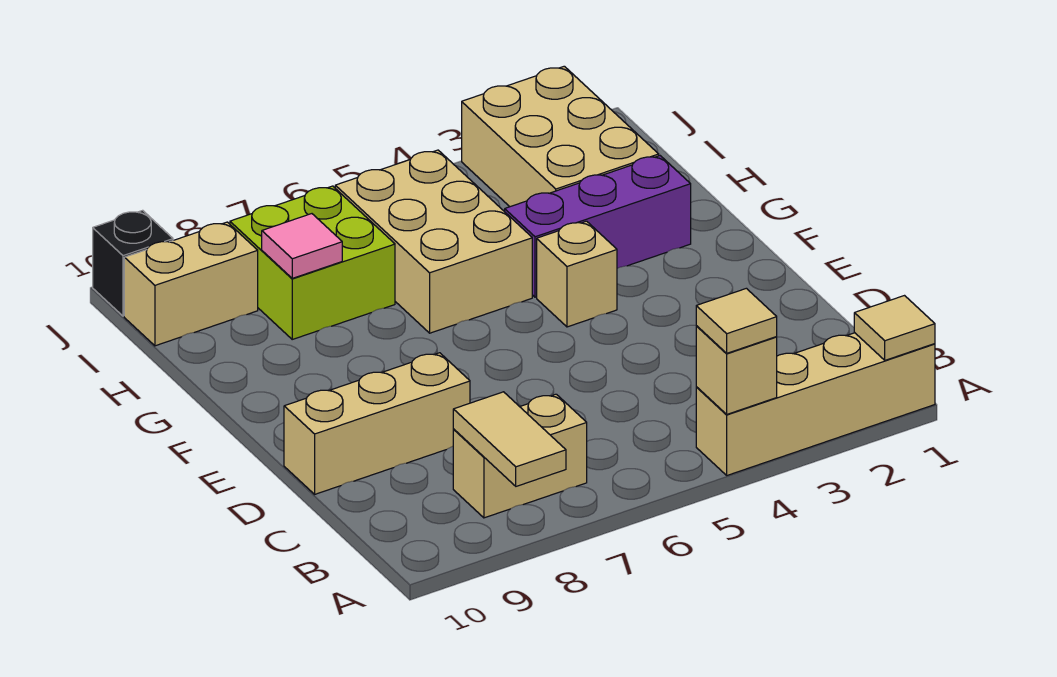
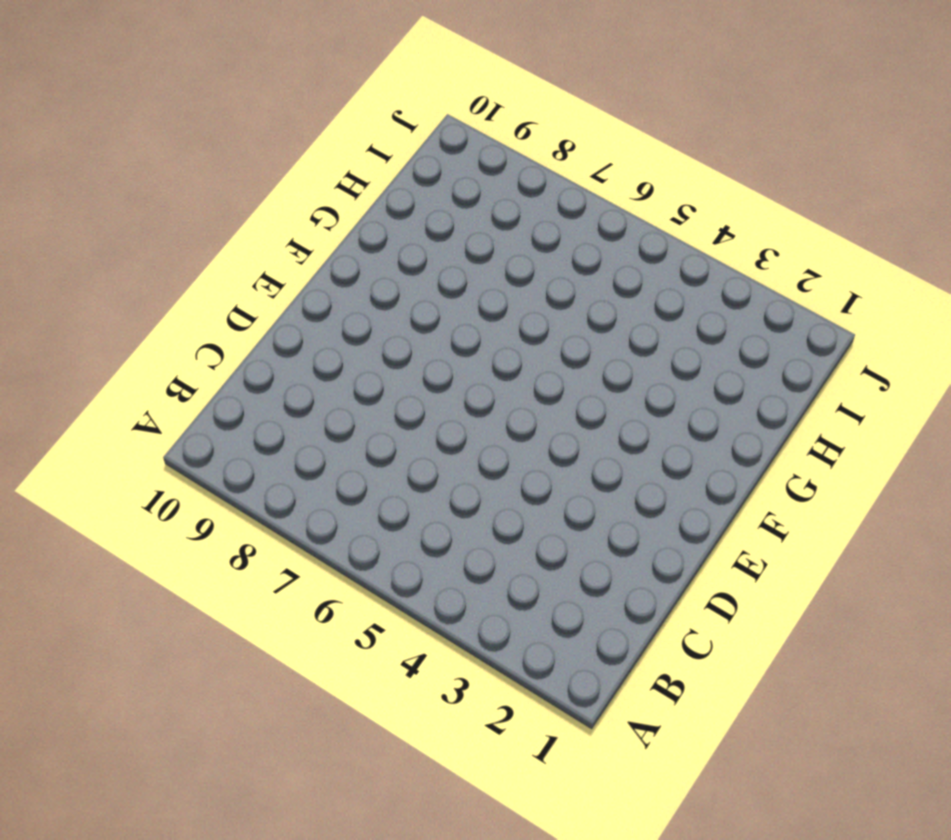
none -> tan brick A1:A4 level 1
none -> tan brick B7:B8 level 1
none -> tan brick D8:D10 level 1

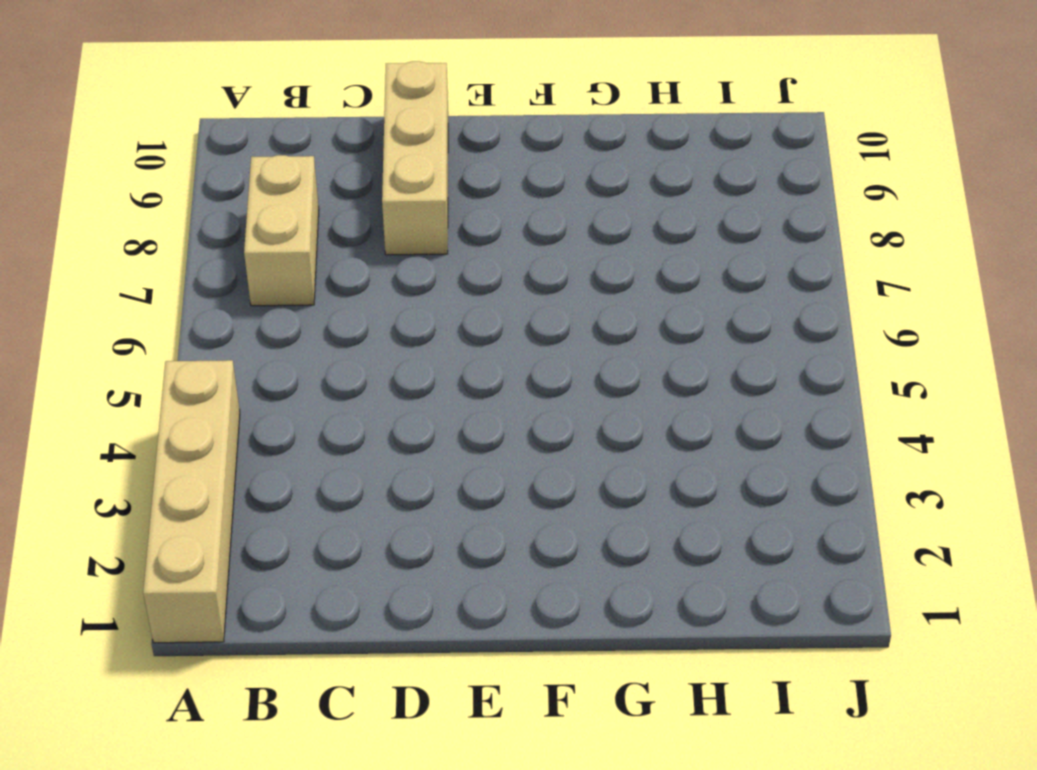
none -> tan brick F4 level 1
none -> purple brick G2:G4 level 1
none -> tan brick G5:I6 level 1

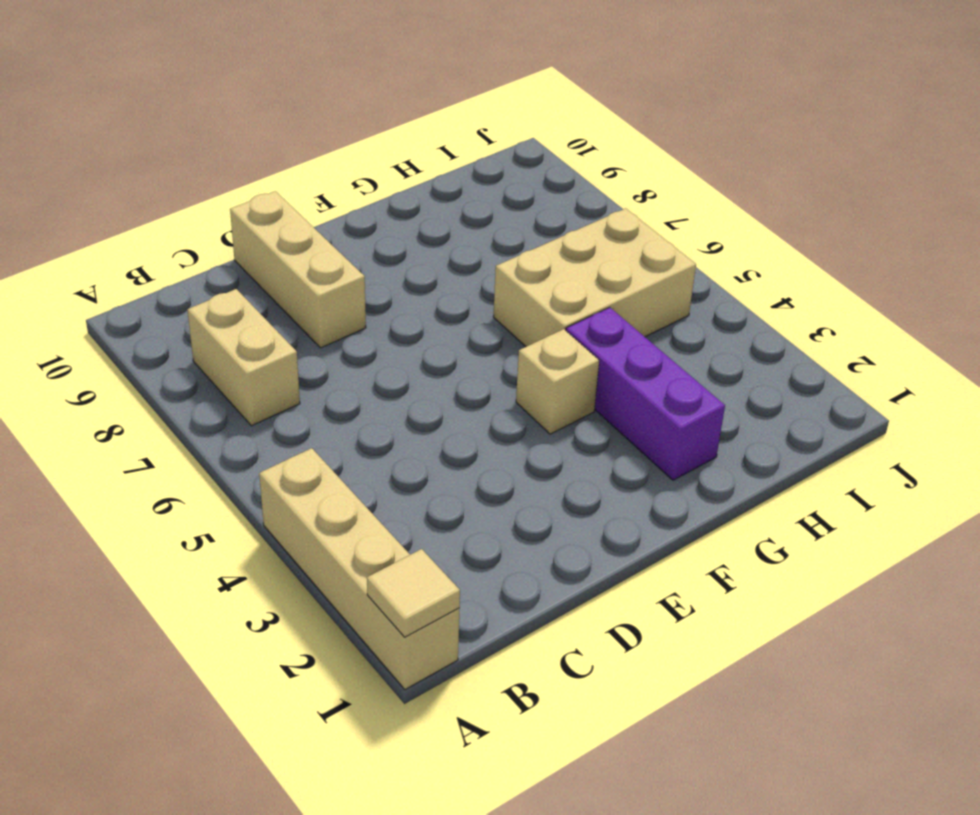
none -> tan brick H2:J3 level 1
none -> lime brick H7:I8 level 1
none -> tan brick I9:I10 level 1

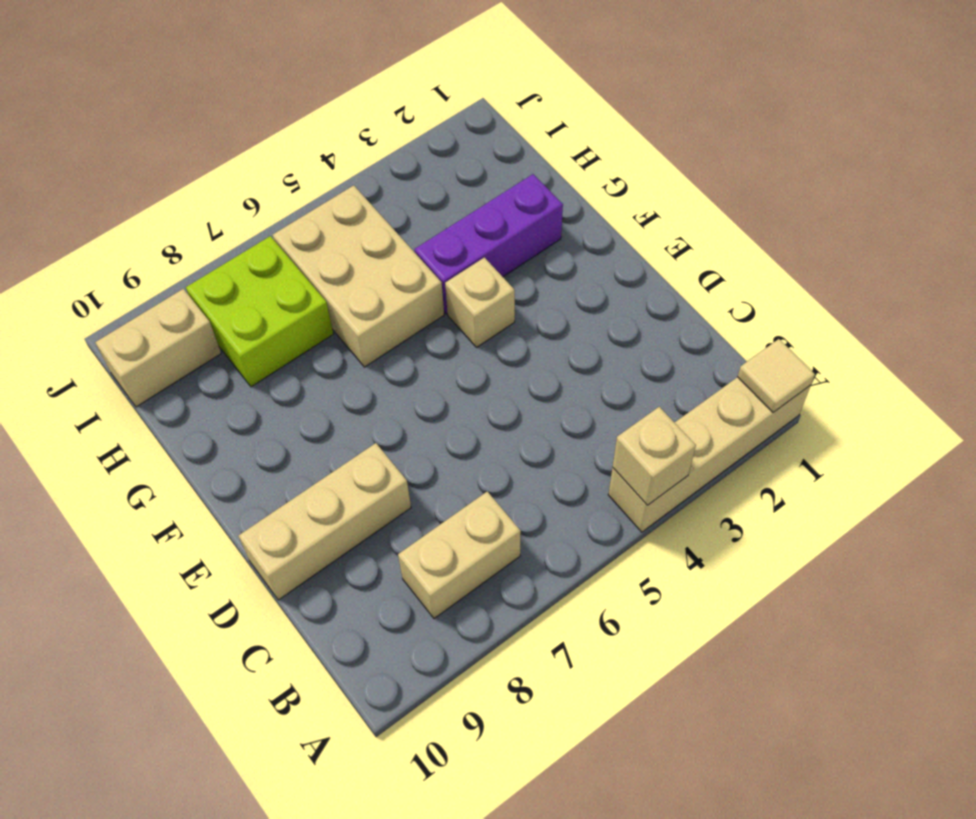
none -> tan brick H2:J3 level 1
none -> black brick J10 level 1
none -> tan tile A8:B8 level 2

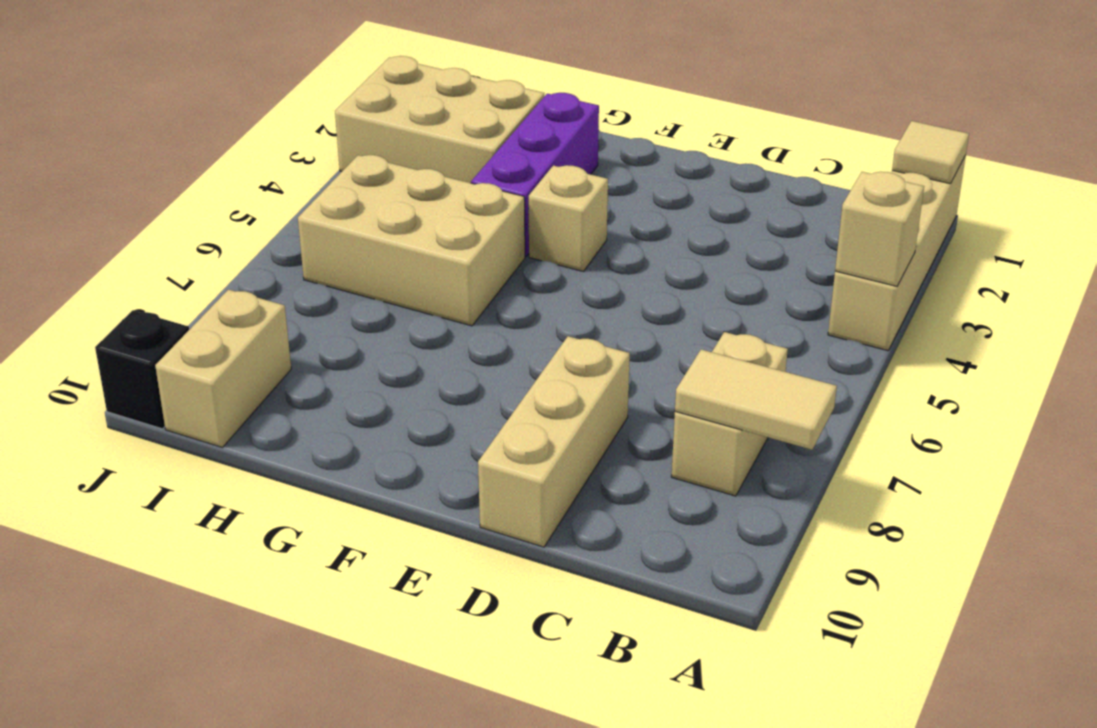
none -> lime brick H7:I8 level 1
none -> pink tile H8 level 2
none -> tan tile A4 level 3

